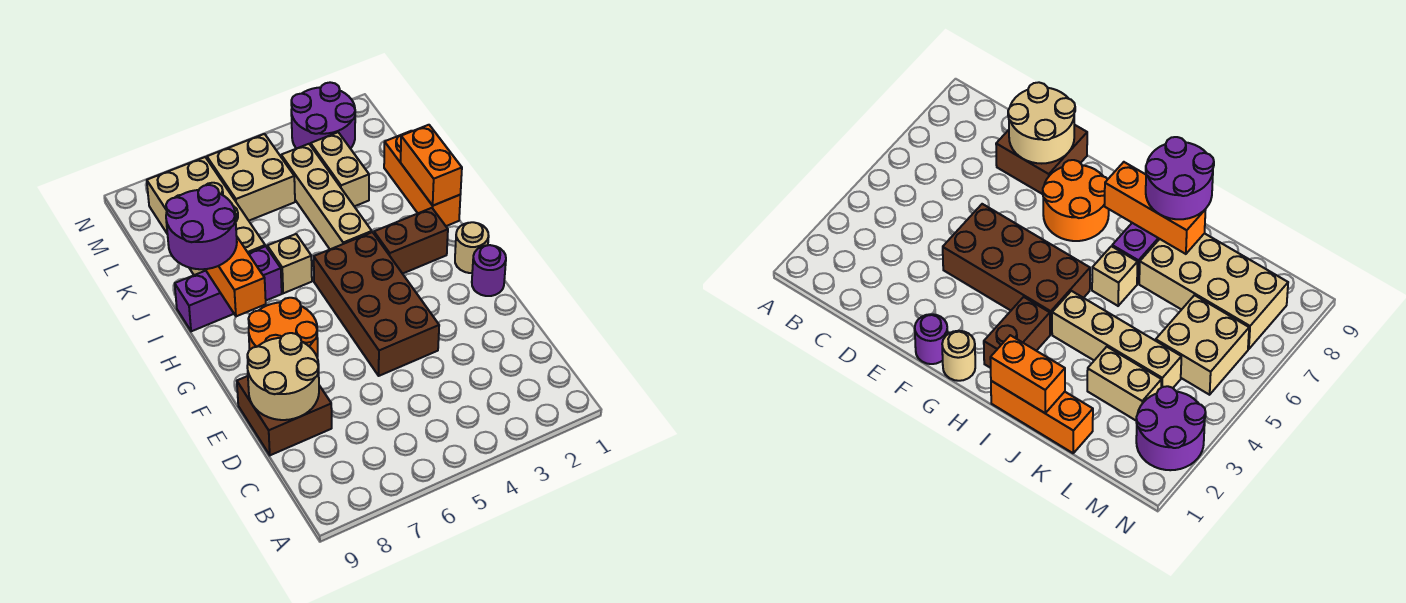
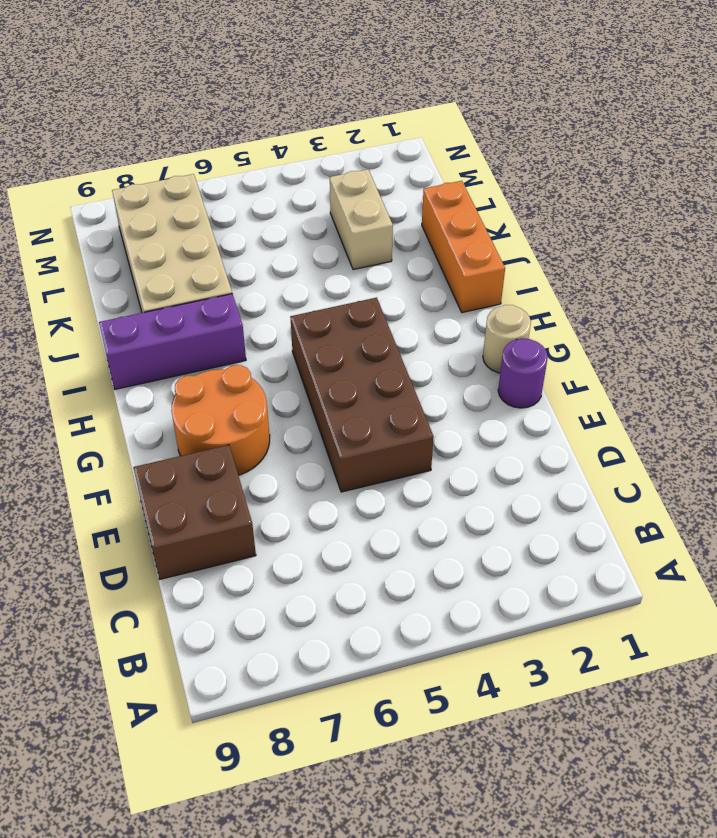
none -> brown brick H2:H3 level 1
none -> tan brick I4:L4 level 1
none -> tan brick I6 level 1

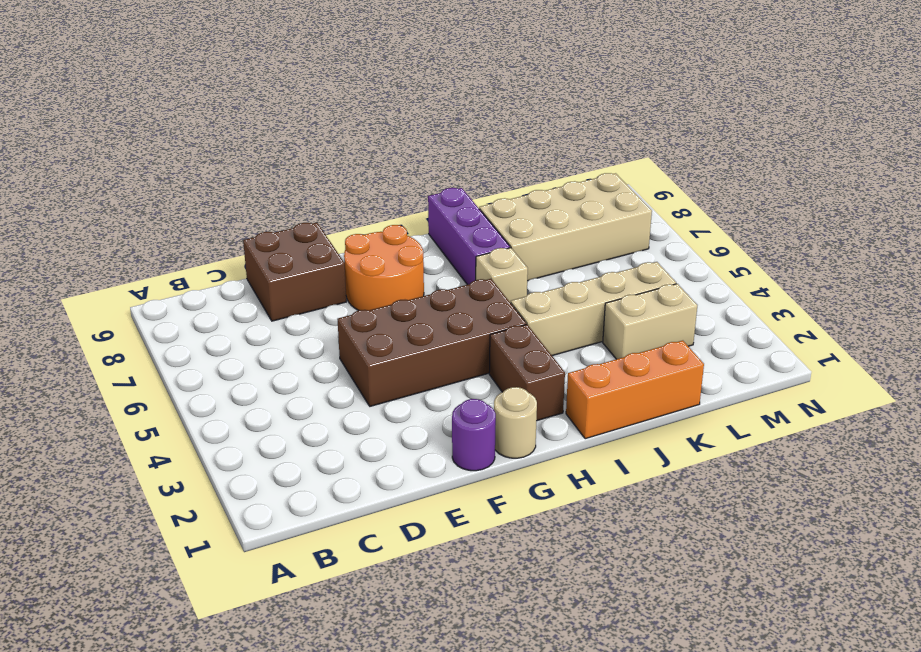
none -> tan brick L5:M6 level 1
none -> purple round brick M2:N3 level 1
none -> tan round brick D8:E9 level 2

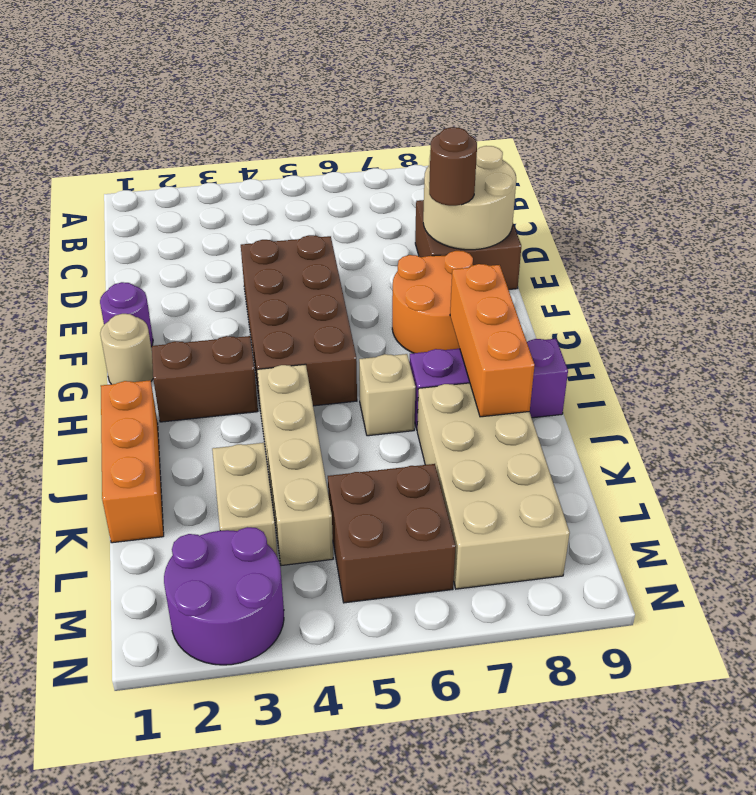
brown round brick E8 level 3 -> none
brown brick L5:M6 level 1 -> tan brick L5:M6 level 1
none -> orange brick I1:J1 level 2
none -> purple round brick I8:J9 level 3

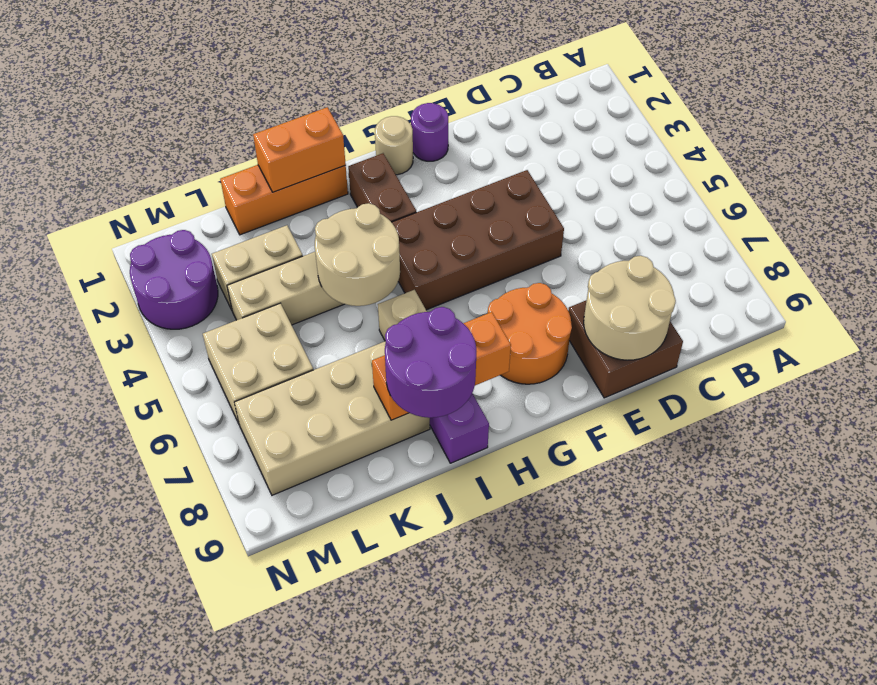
tan round brick I4:J5 level 2 -> none

